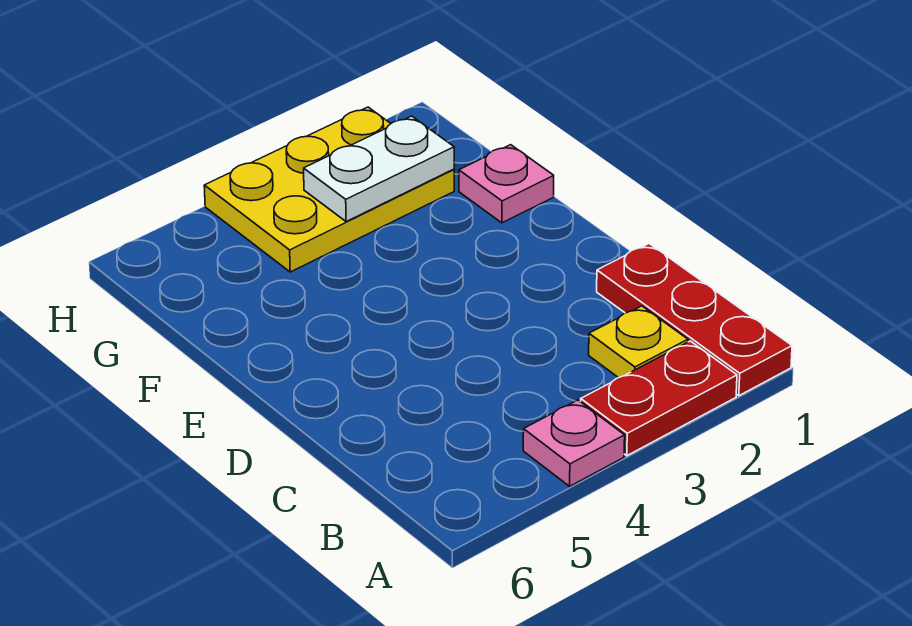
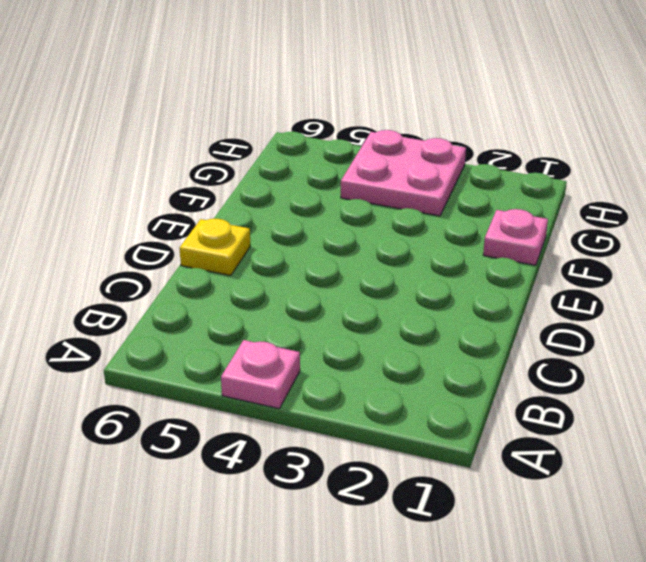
yellow plate D6 level 1 -> yellow plate B2 level 1
pink plate G3:H4 level 1 -> yellow plate G2:H4 level 1
none -> red plate A1:C1 level 1
none -> red plate A2:A3 level 1

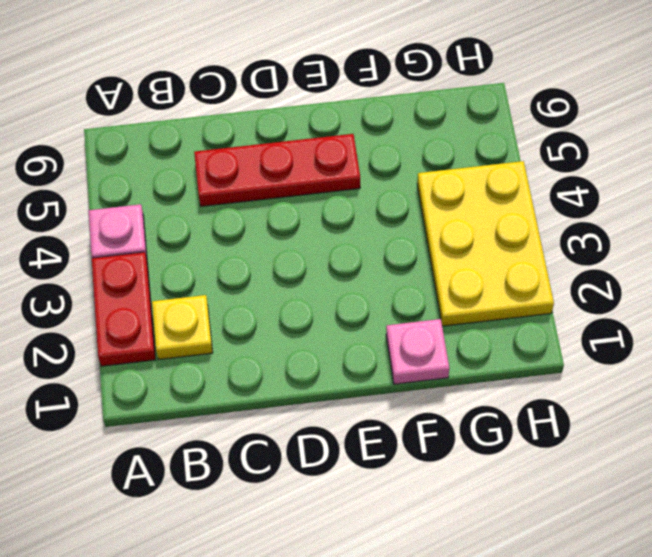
red plate C5:E5 level 1 -> red plate A1:C1 level 1
none -> white plate G2:G3 level 2

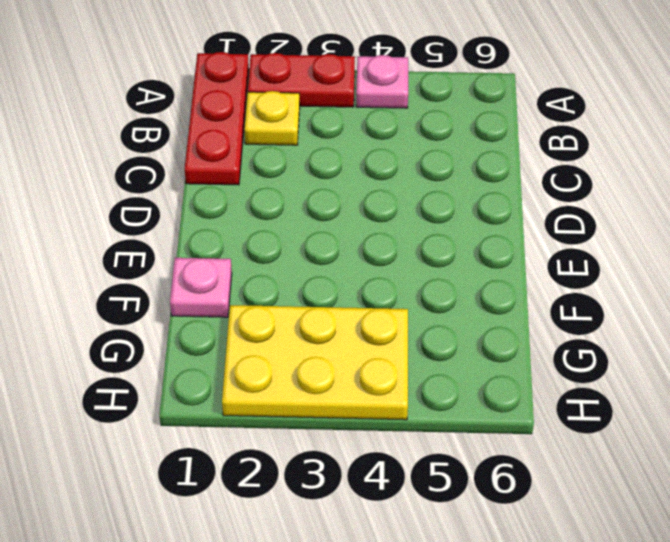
none -> white plate G2:G3 level 2

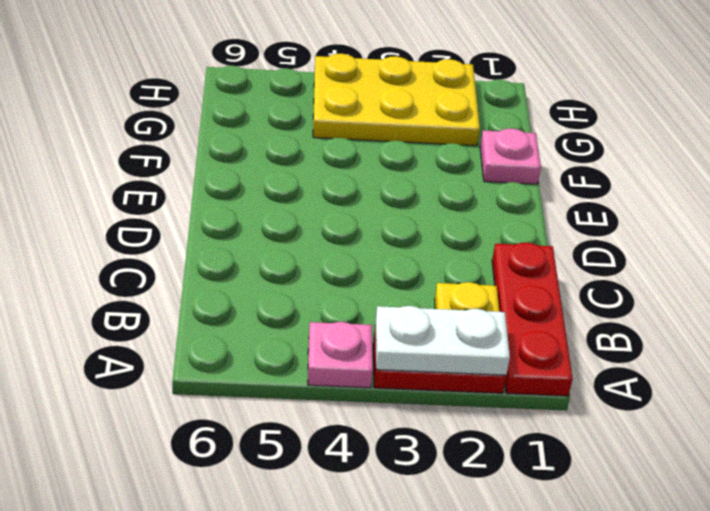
white plate A2:A3 level 2 -> white plate G2:G3 level 2

